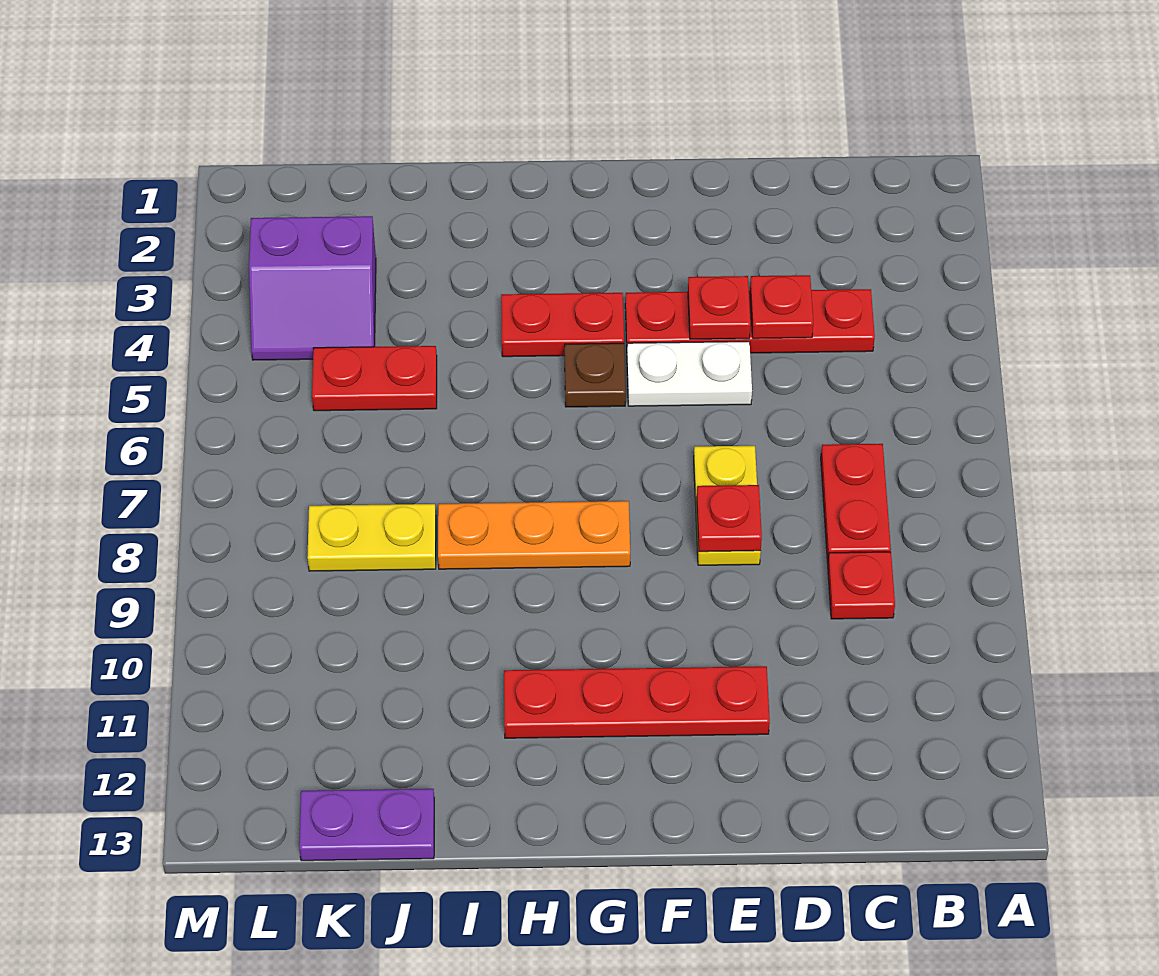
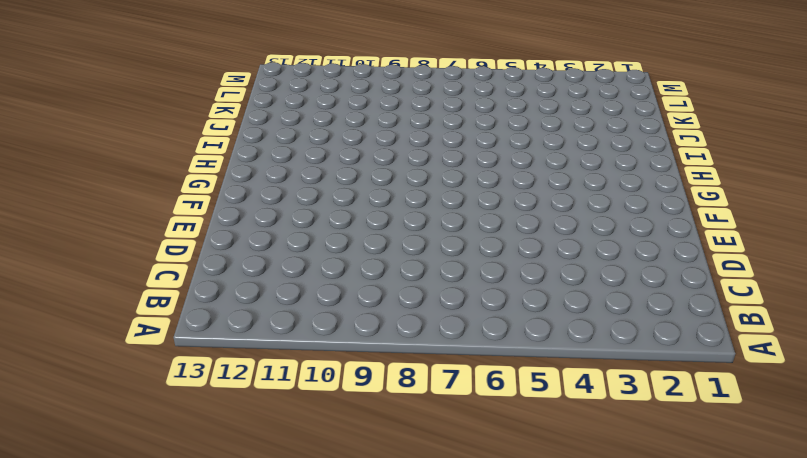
none -> red plate C4:F4 level 1
none -> red plate C7:C8 level 1
none -> red plate C9 level 1

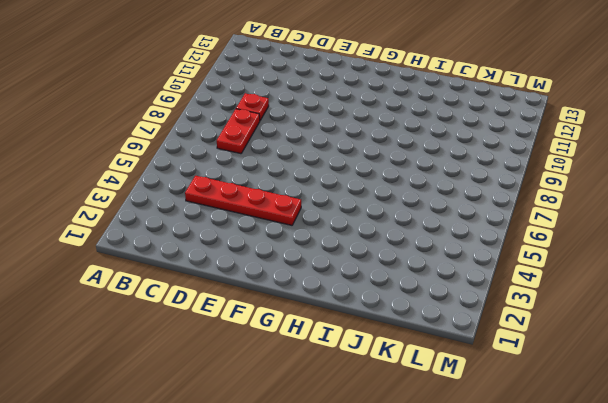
none -> white plate E5:F5 level 1
none -> yellow plate E7:E8 level 1
none -> red plate E11:H11 level 1

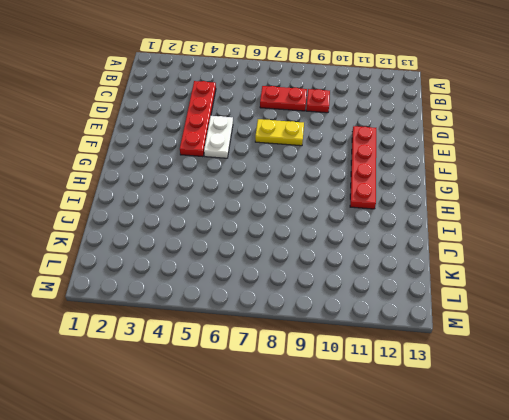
none -> red plate G4:H4 level 1
none -> brown plate G5 level 1
none -> orange plate G8:I8 level 1

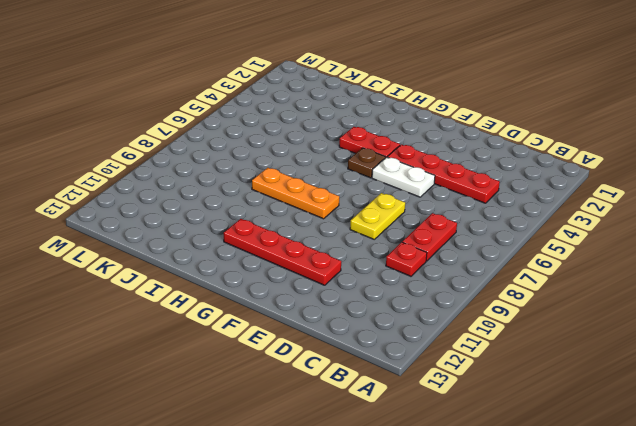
none -> red plate J5:K5 level 1
none -> yellow plate J8:K8 level 1
none -> purple plate J13:K13 level 1

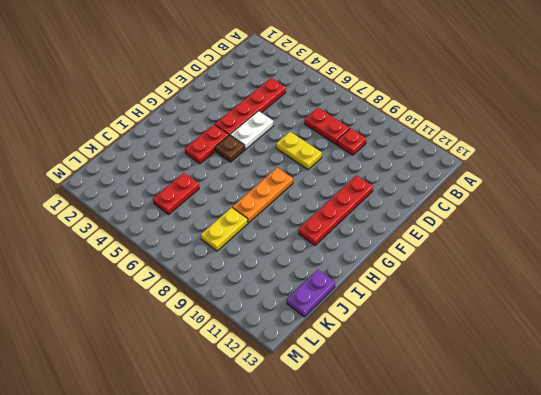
none -> purple slope K3:L4 level 1 top 3
none -> red plate D4 level 2
none -> red plate E4 level 2

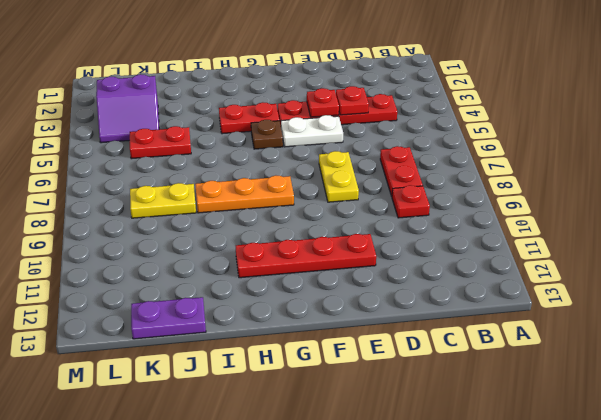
none -> red plate E8 level 2

